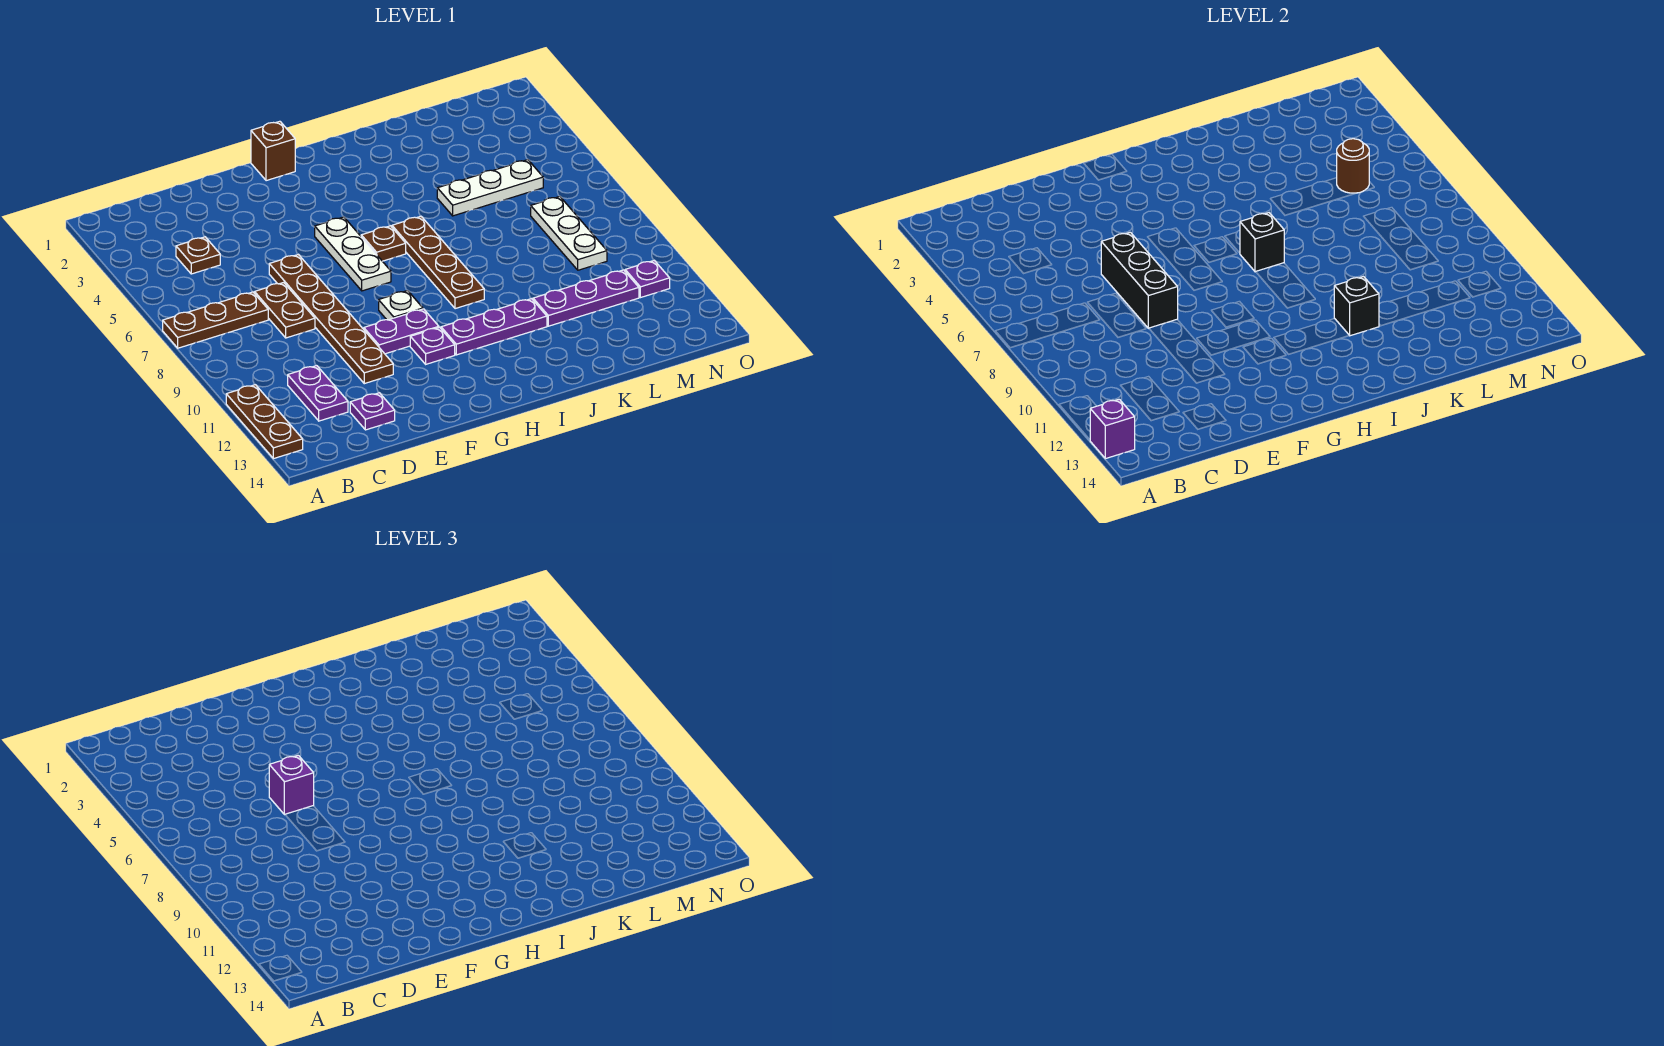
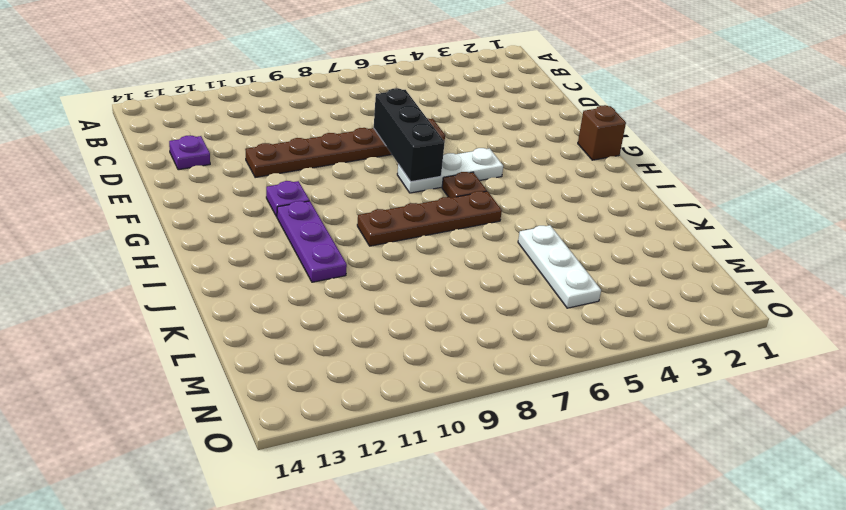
black brick E7:G7 level 2 -> black brick E6:E8 level 2
none -> brown plate A7:C7 level 1
none -> brown plate A11:A13 level 1
none -> brown plate C4 level 1

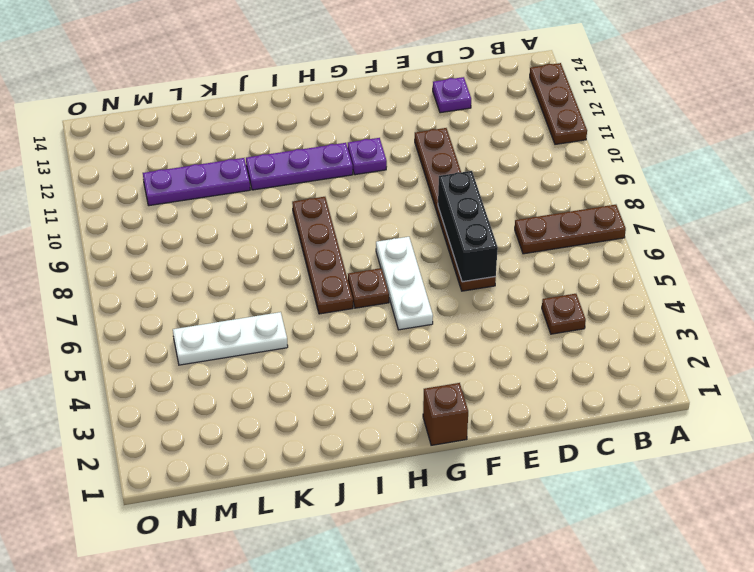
none -> purple plate C11:C12 level 1
none -> brown plate D7:D8 level 1
none -> purple plate F10:G10 level 1

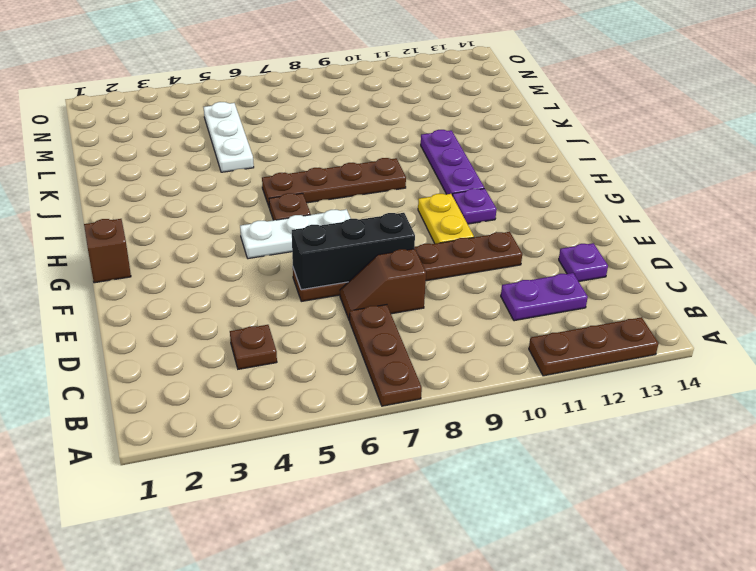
brown slope D7:D8 level 1 top 8 -> brown plate D7:D8 level 1
yellow plate F10:G10 level 1 -> purple plate F10:G10 level 1
none -> white plate G9 level 1
none -> purple plate K11:M11 level 1
none -> white plate M7:M9 level 1

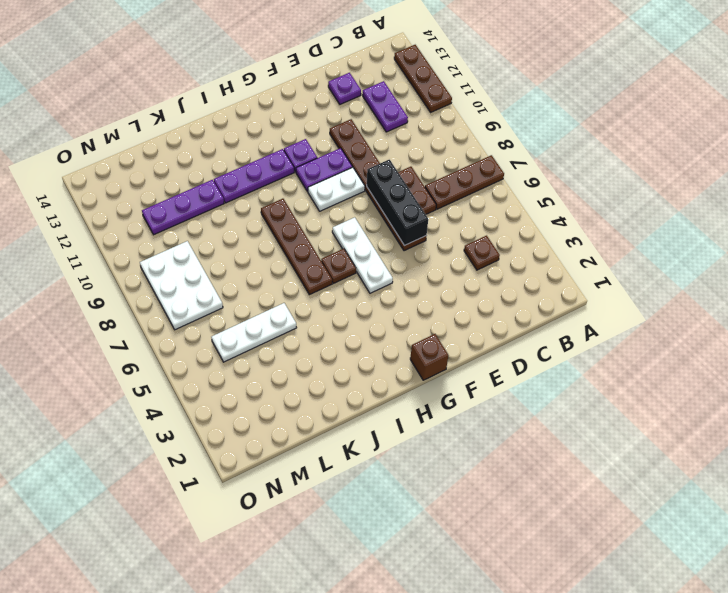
white plate F9:G9 level 1 -> white plate G9 level 1
white plate M7:N9 level 1 -> white plate M7:M9 level 1
none -> purple plate N11 level 1
none -> purple brick A13 level 2
none -> black brick I7 level 2

